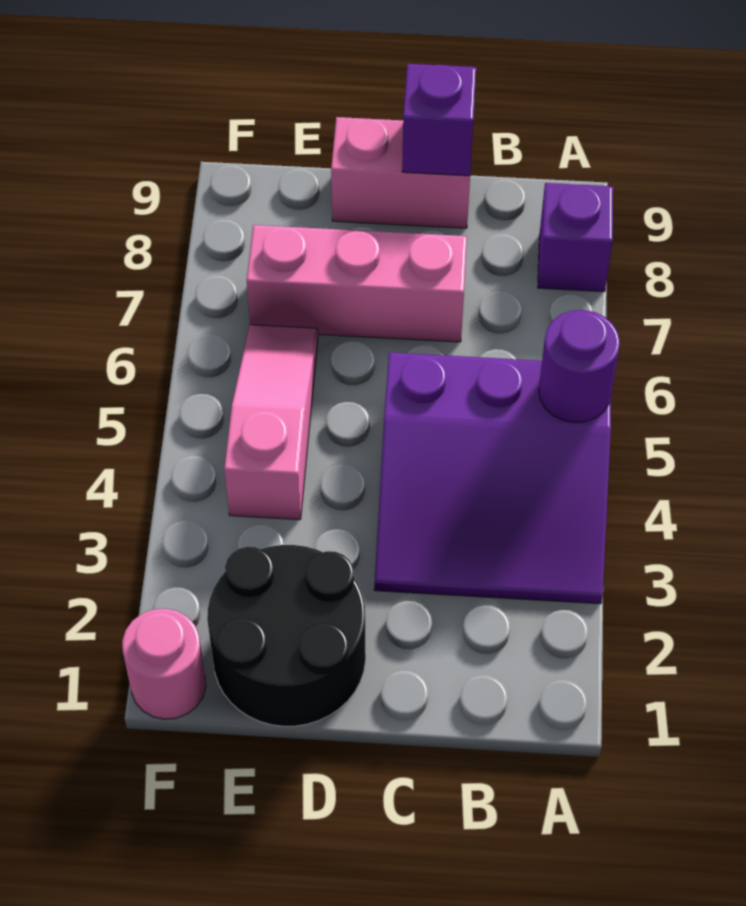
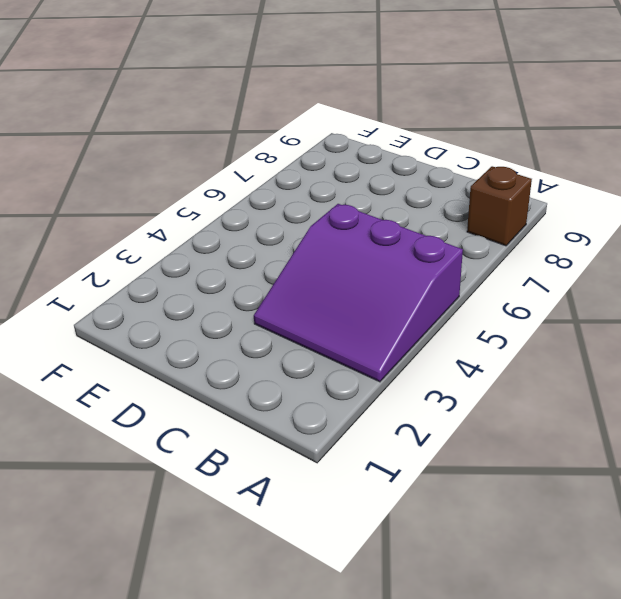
brown brick A8 level 1 -> purple brick A8 level 1
none -> pink brick C7:E7 level 1
none -> pink brick C9:D9 level 1

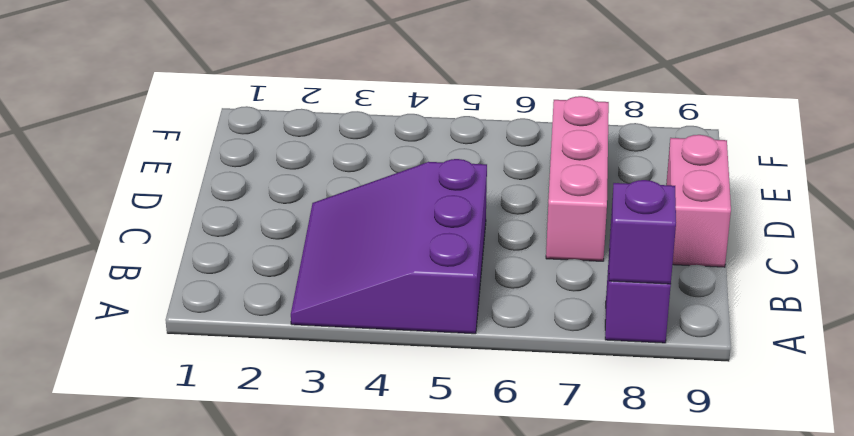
purple brick A8 level 2 -> purple brick C9 level 2
none -> black round brick D1:E2 level 1
none -> pink slope E4:E6 level 1 top 4

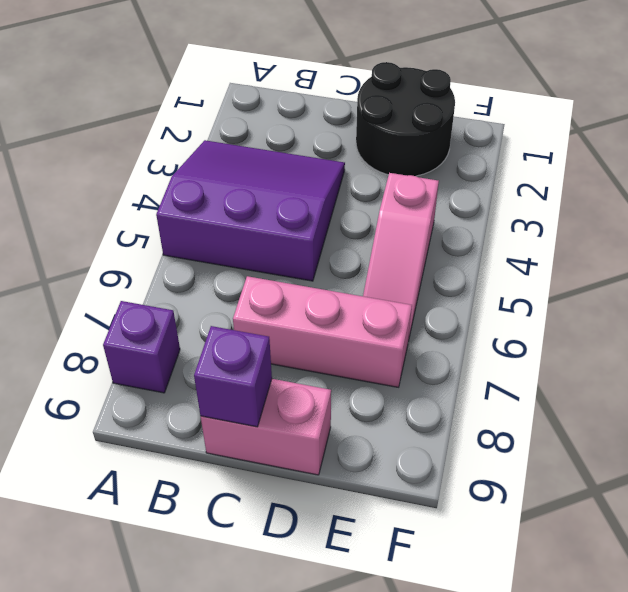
none -> pink round brick F1 level 1
none -> purple round brick A5 level 2

